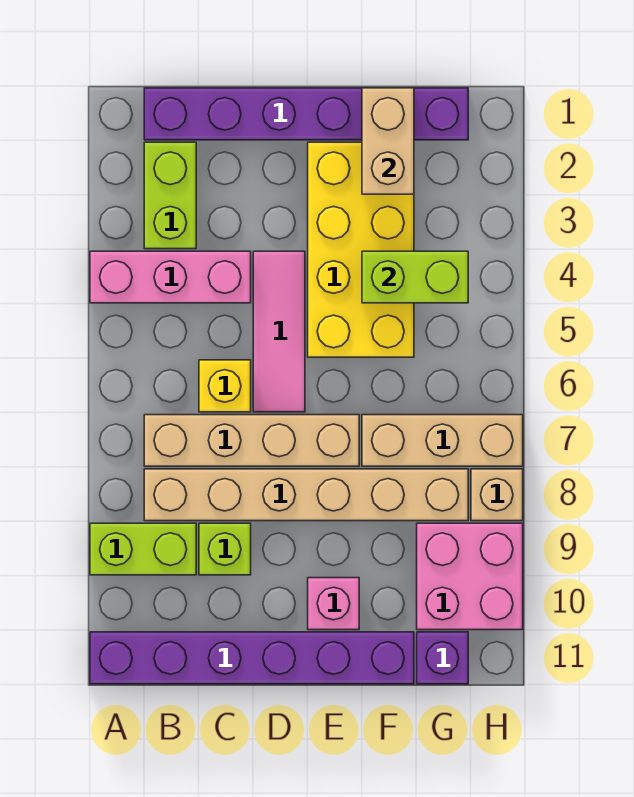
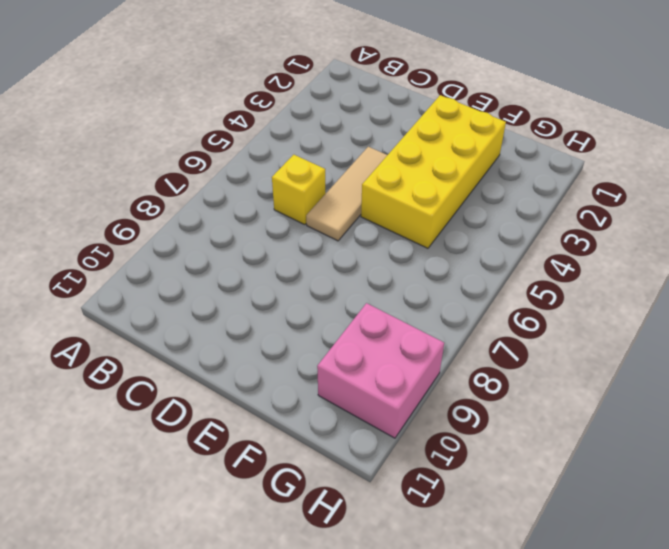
tan tile D4:D6 level 1 -> pink tile D4:D6 level 1
none -> pink brick A4:C4 level 1
none -> lime brick A9:B9 level 1
none -> purple brick A11:F11 level 1

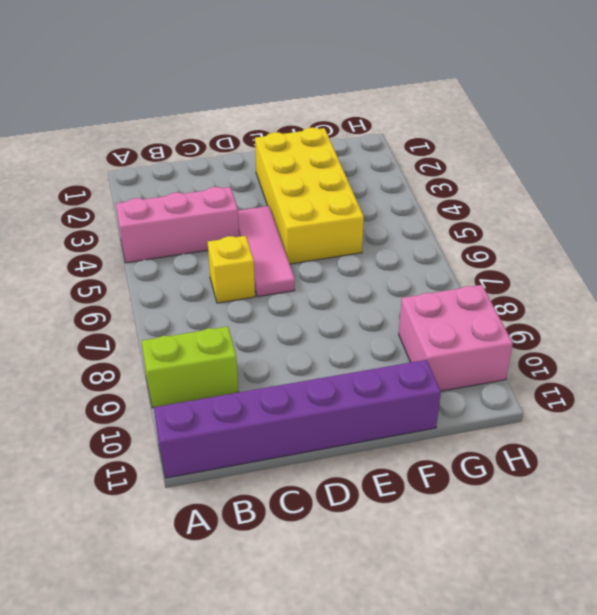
none -> purple brick B1:G1 level 1
none -> lime brick B2:B3 level 1
none -> tan brick B7:E7 level 1

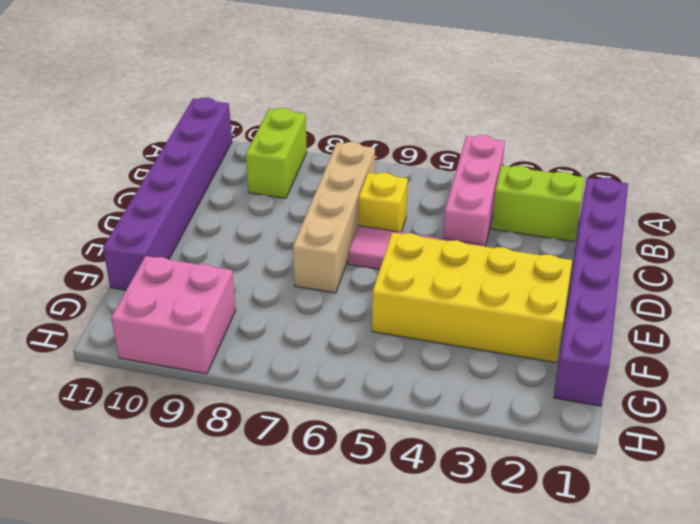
none -> tan brick B8:G8 level 1
none -> lime brick C9 level 1
none -> pink brick E10 level 1

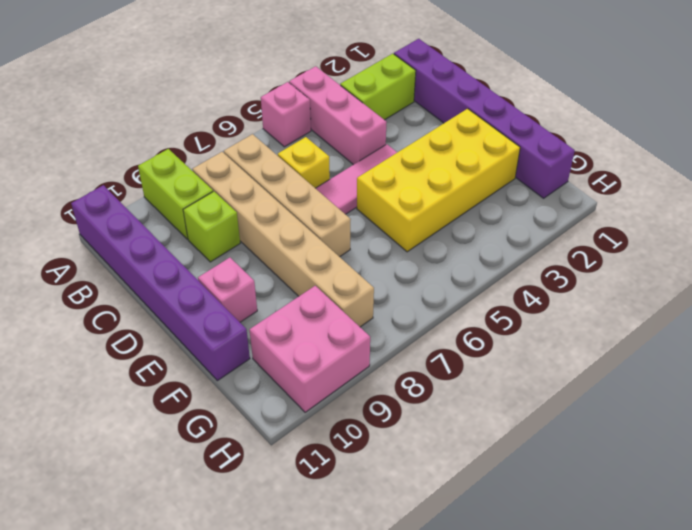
pink brick A5 level 1 -> none
none -> tan brick F7:H7 level 1
none -> purple brick G11 level 1
none -> tan brick H8 level 1

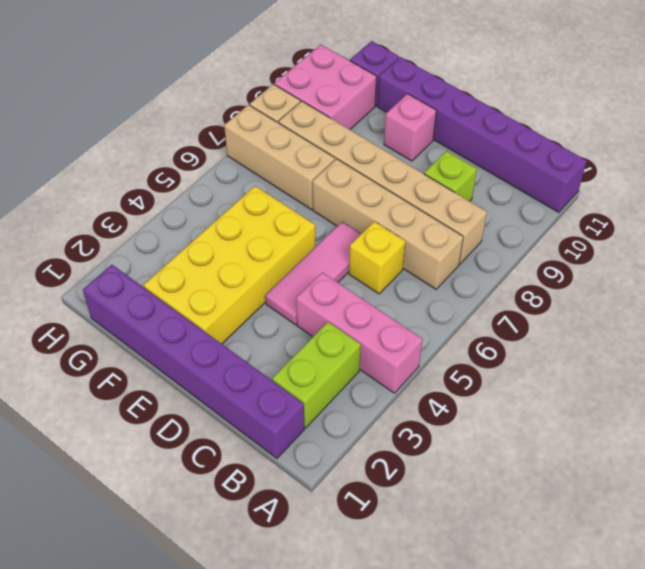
none -> lime brick A9:B9 level 1
none -> tan brick F1:F2 level 2
none -> lime brick F4:G4 level 2

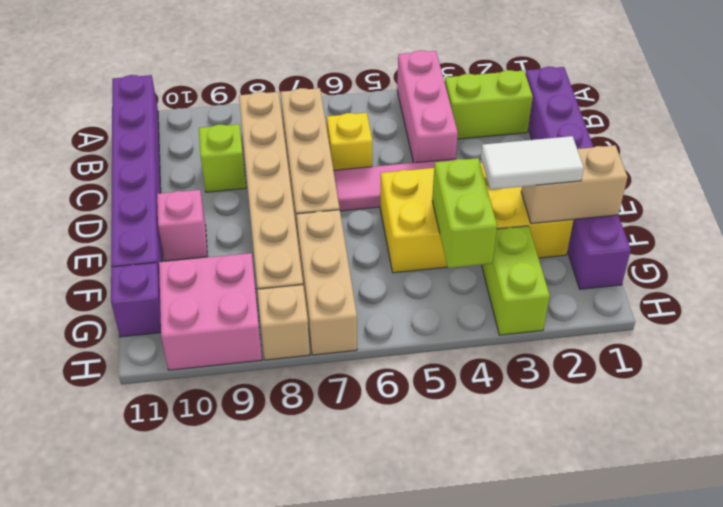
white tile F2:F3 level 3 -> none
lime brick G3:H3 level 1 -> lime brick A9:B9 level 1

